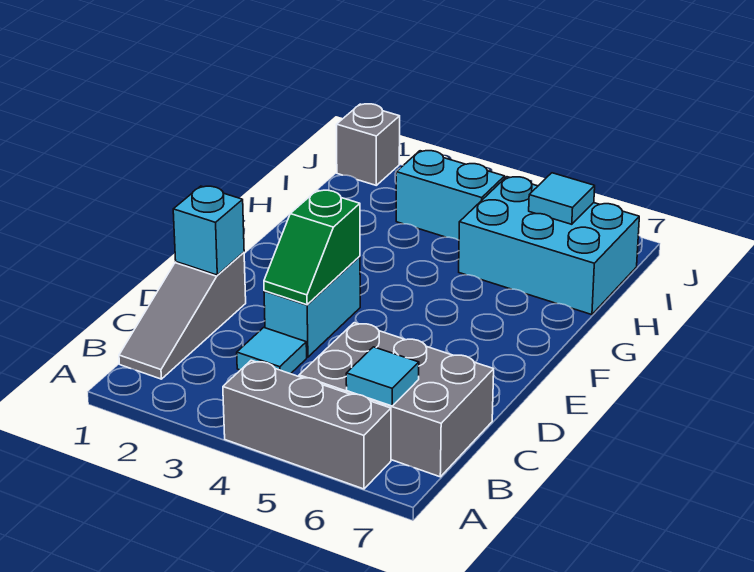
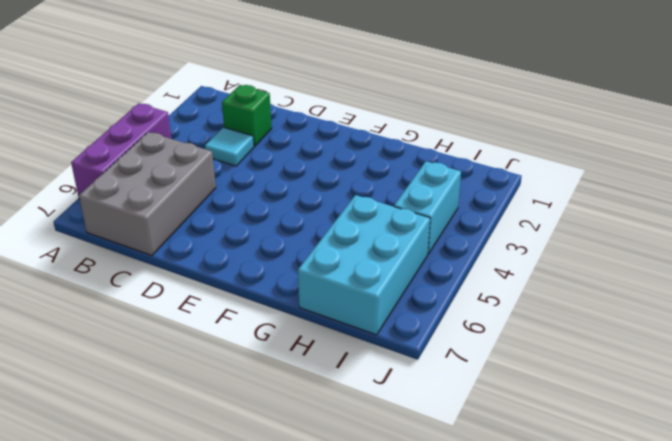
purple brick A4:A6 level 1 -> grey brick A4:A6 level 1
green brick C2 level 1 -> none
none -> grey slope B1:D1 level 1 top D
none -> cyan brick D3:E3 level 1
none -> grey brick J1 level 1

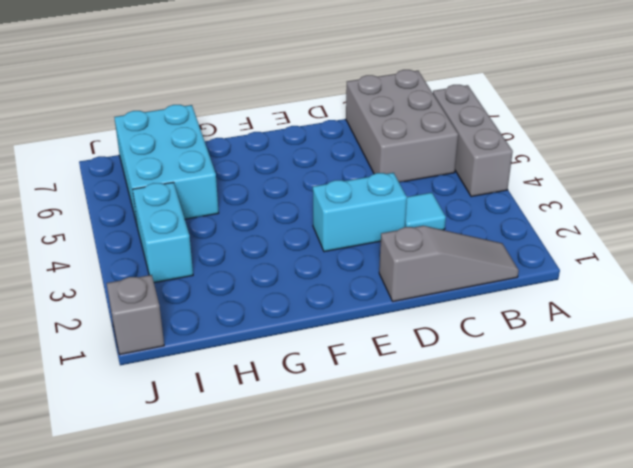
none -> cyan tile B6 level 2
none -> cyan brick D1 level 2
none -> green slope D3:E3 level 2 top E

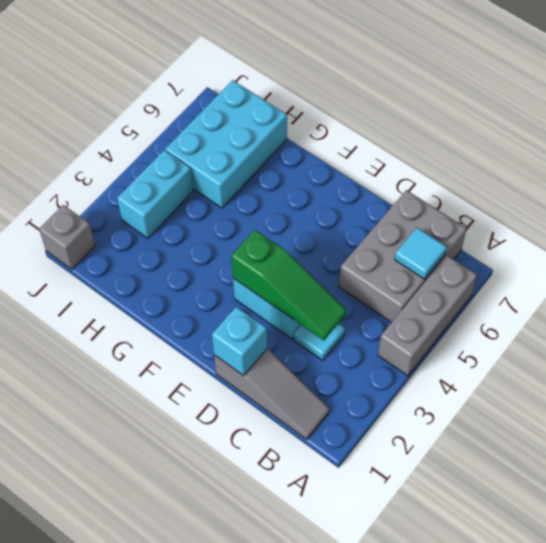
green slope C3:E3 level 2 top E -> green slope D3:E3 level 2 top E
none -> cyan tile I6 level 2

